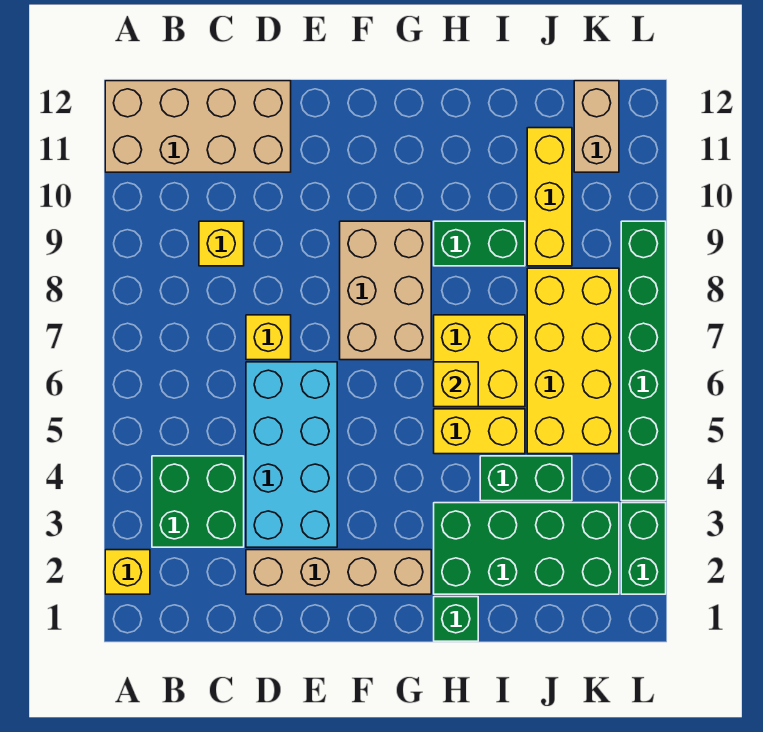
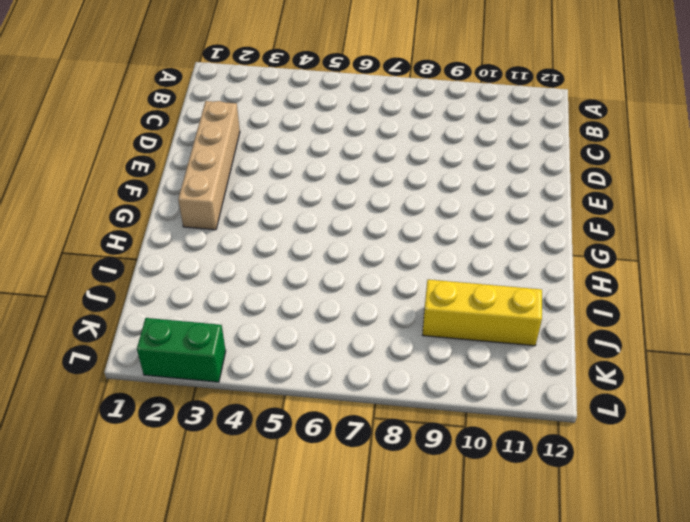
none -> yellow brick A2 level 1
none -> tan brick A11:D12 level 1
none -> green brick B3:C4 level 1

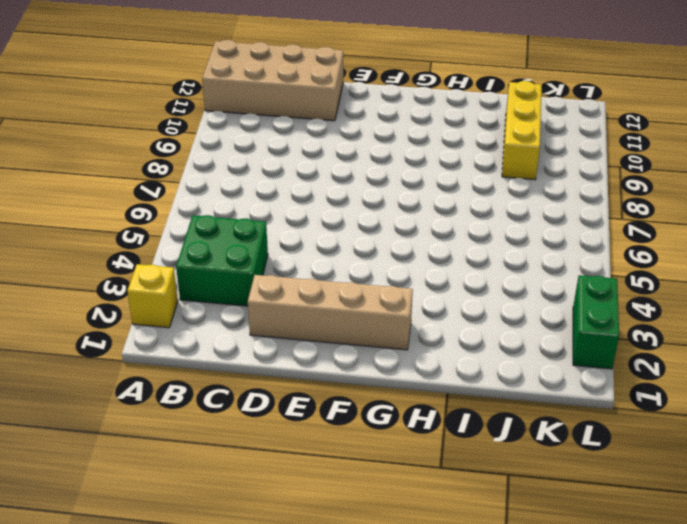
none -> yellow brick C9 level 1
none -> cyan brick D3:E6 level 1
none -> yellow brick D7 level 1

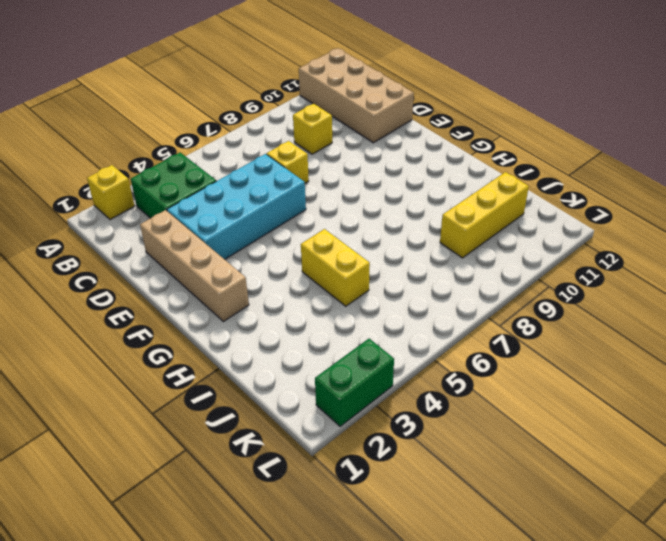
none -> tan brick F7:G9 level 1
none -> green brick H1 level 1
none -> green brick H2:K3 level 1

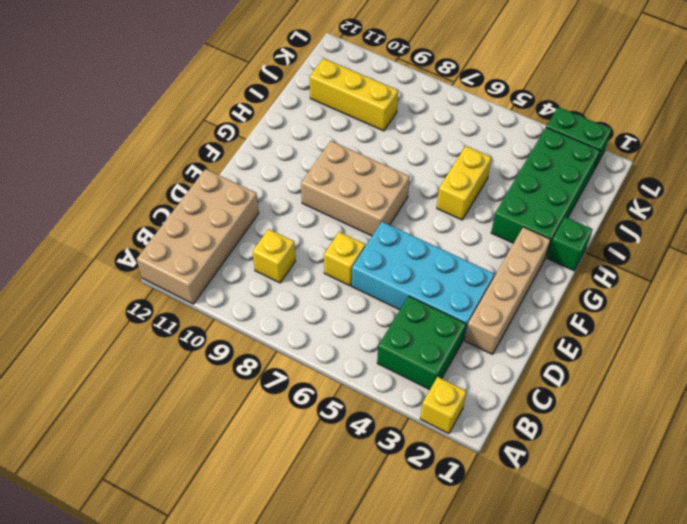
none -> yellow brick H6:I7 level 1
none -> green brick H9:I9 level 1
none -> green brick I4:J4 level 1

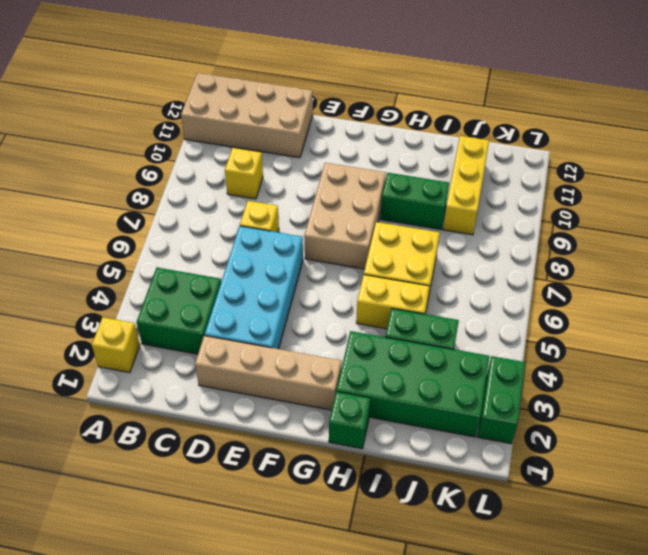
none -> yellow brick J5:K8 level 1
none -> tan brick K11:K12 level 1
none -> green brick L4:L9 level 1

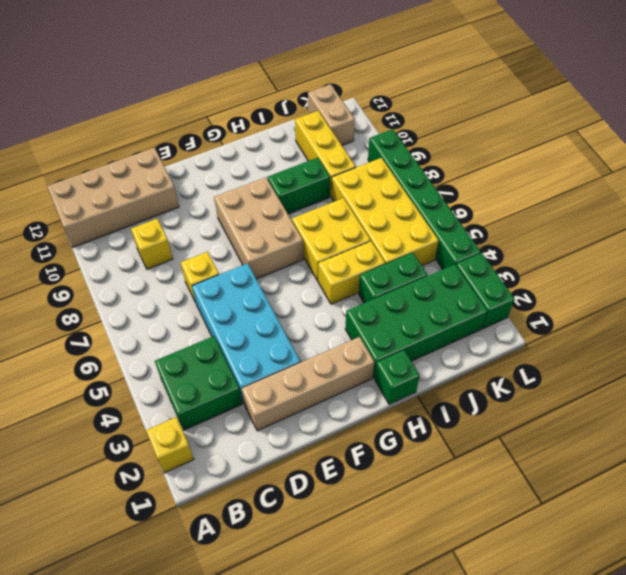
none -> yellow brick H6 level 2

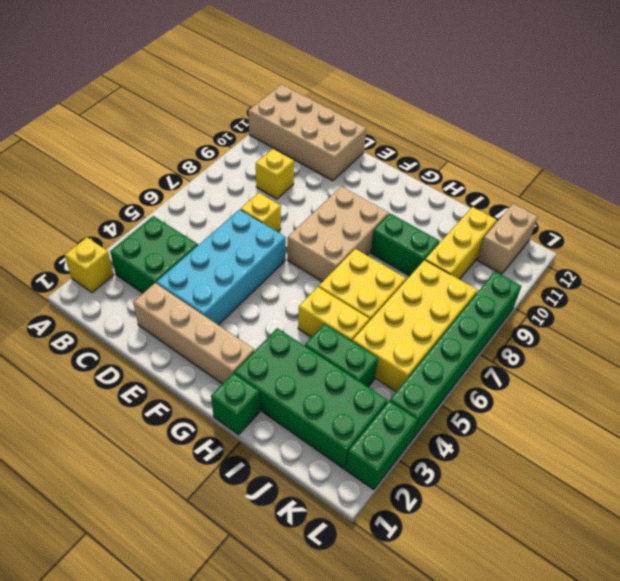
none -> yellow brick H6 level 2

